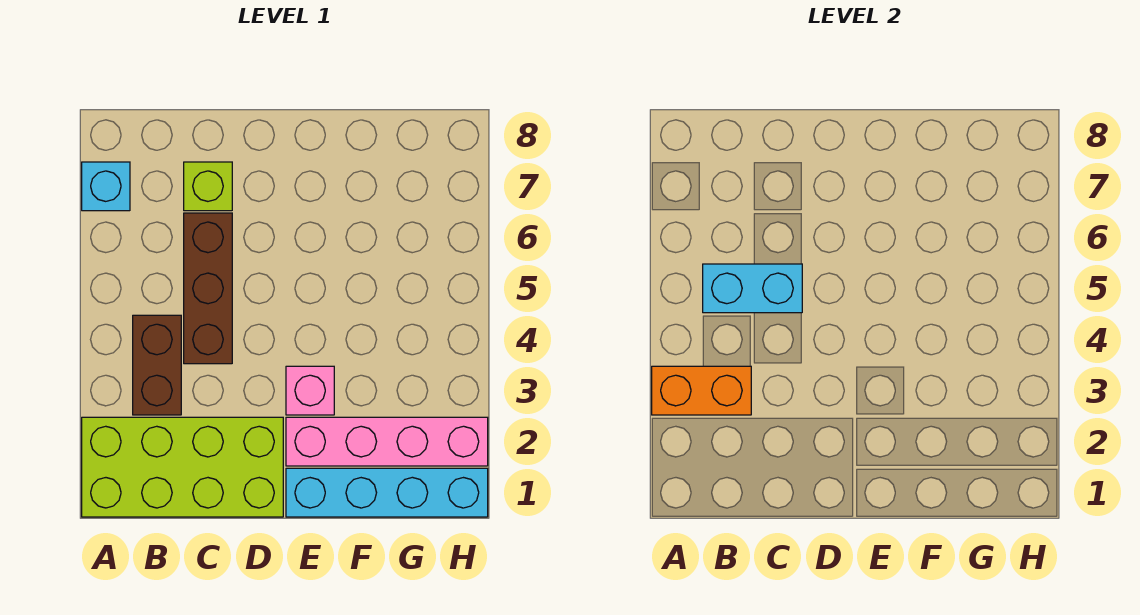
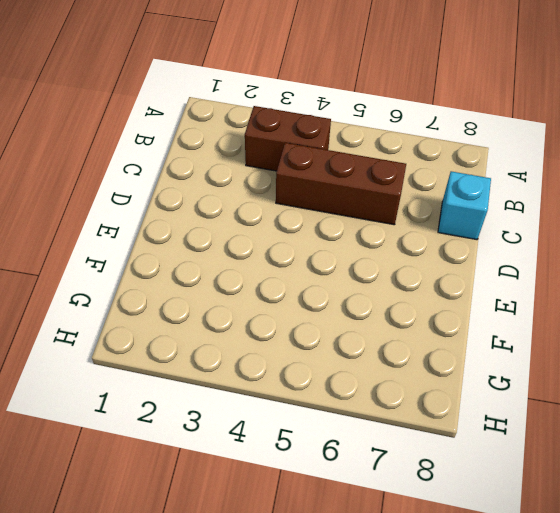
cyan brick C8 level 1 -> cyan brick A7 level 1
none -> lime brick A1:D2 level 1
none -> lime brick C7 level 1

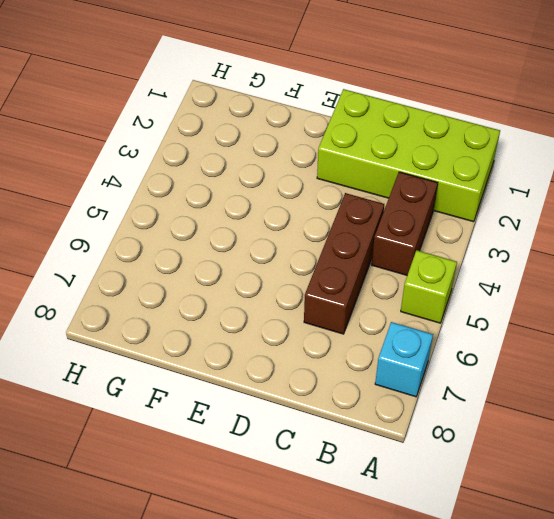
lime brick A5 level 1 -> lime brick C7 level 1
none -> cyan brick E1:H1 level 1
none -> pink brick E2:H2 level 1

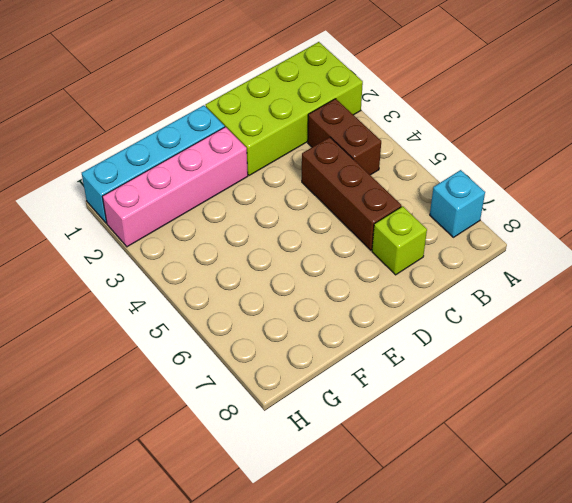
none -> pink brick E3 level 1
none -> orange brick A3:B3 level 2

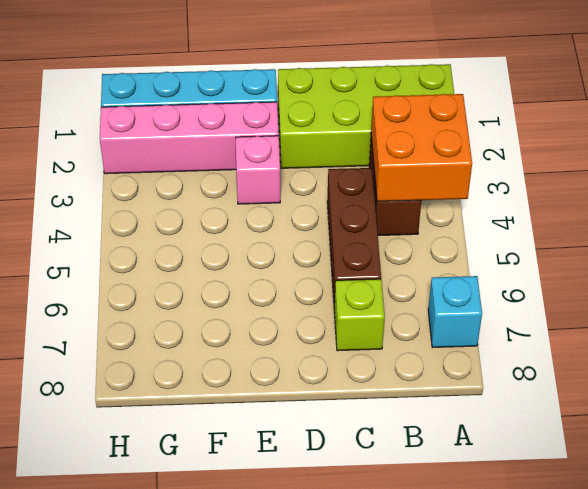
orange brick A3:B4 level 2 -> orange brick A3:B3 level 2
none -> cyan brick B5:C5 level 2

